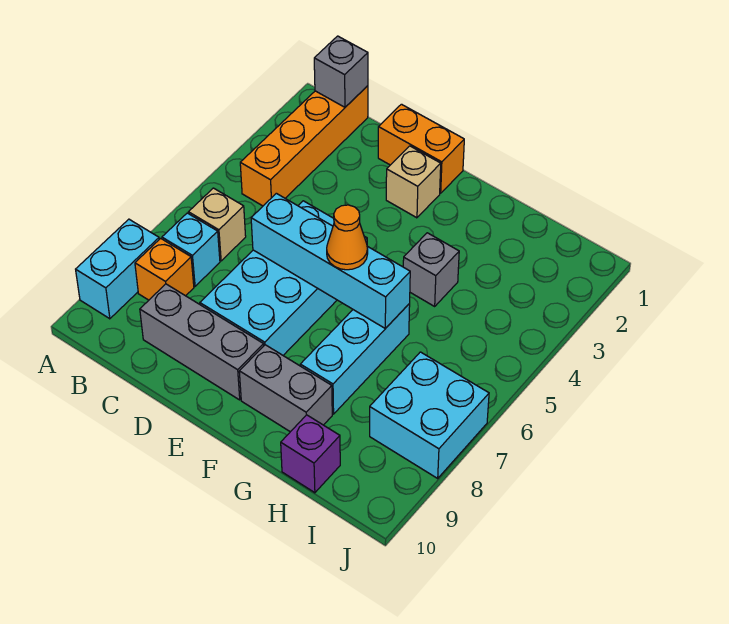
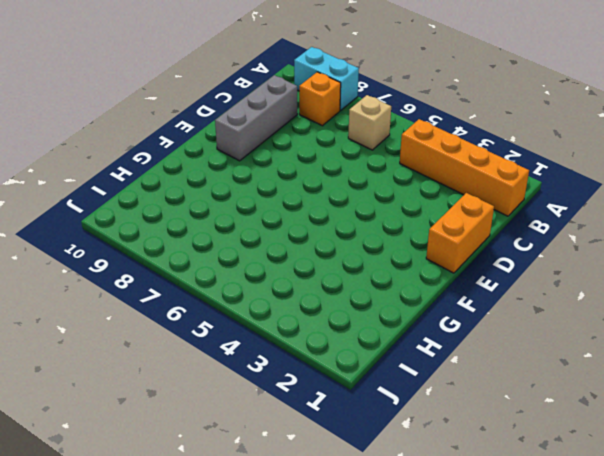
none -> cyan brick B7 level 1
none -> cyan brick D5:E8 level 1
none -> tan brick E2 level 1

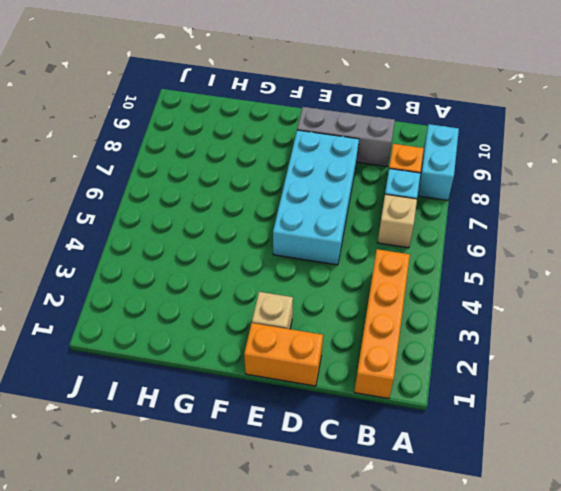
none -> grey brick F9:G9 level 1
none -> grey brick G4 level 1
none -> cyan brick G6:G8 level 1

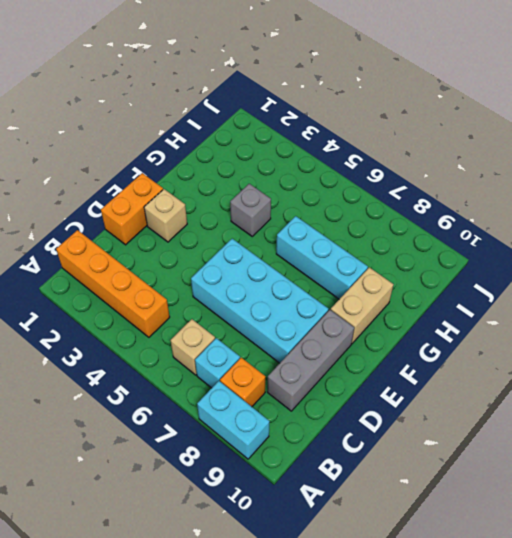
tan brick F9:G9 level 1 -> grey brick F9:G9 level 1
none -> purple brick H10 level 1
none -> cyan brick I7:J8 level 1
none -> grey brick B1 level 2

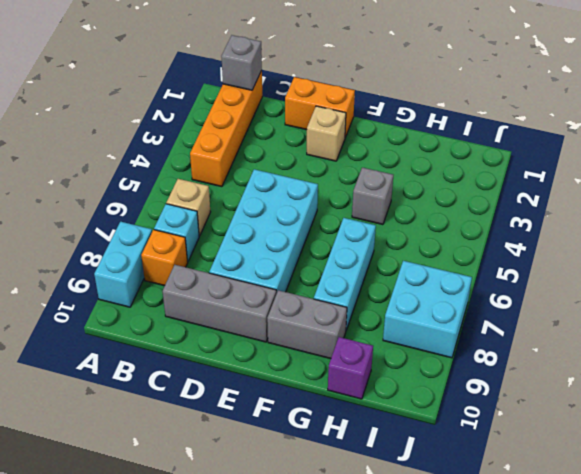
none -> cyan brick D6:G6 level 2
none -> orange cone F6 level 3

